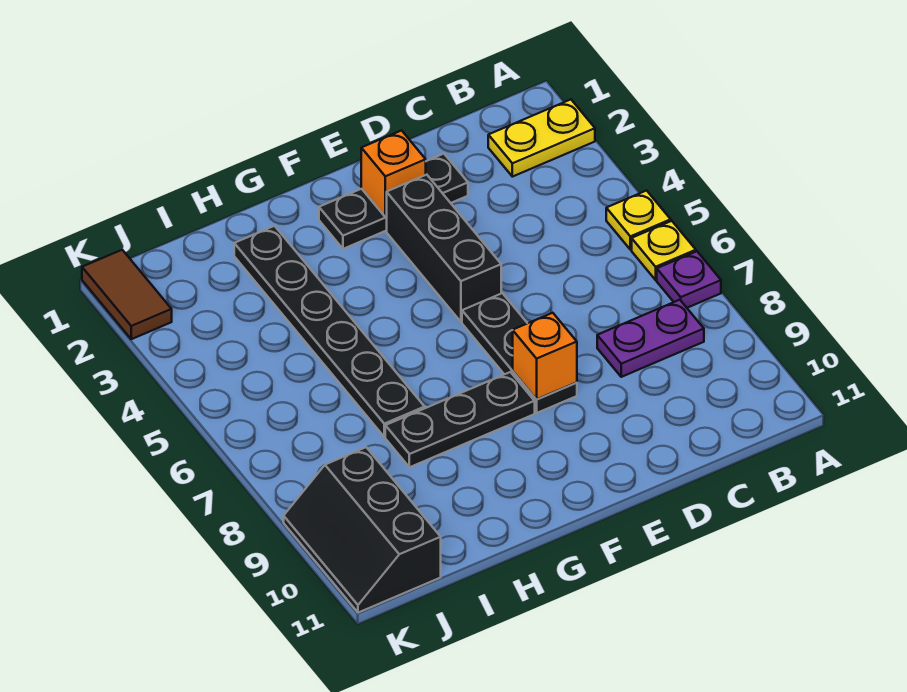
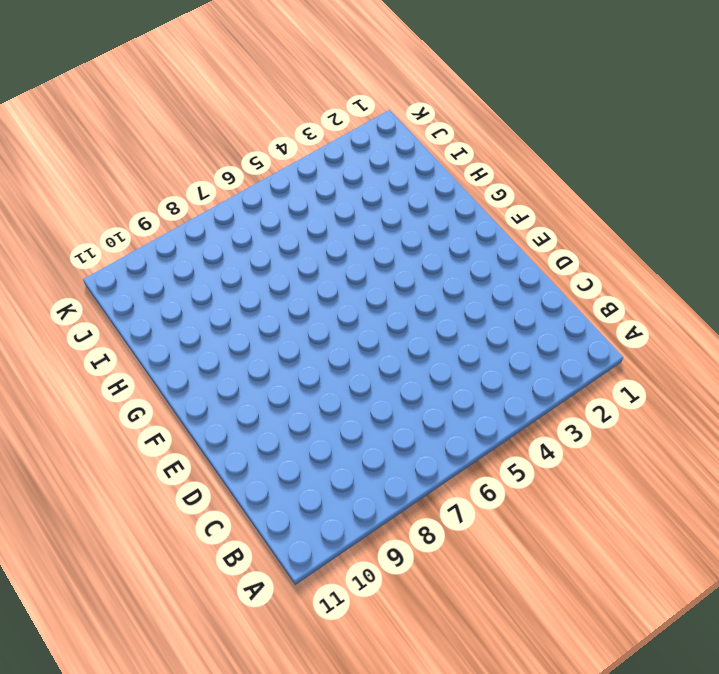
none -> yellow plate A2:B2 level 1
none -> yellow plate A5 level 1
none -> yellow plate A6 level 1

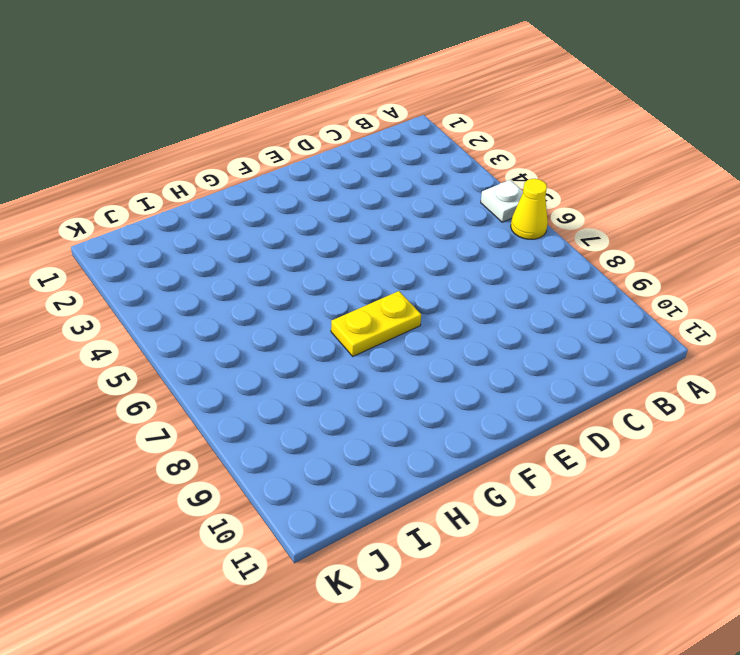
white plate A5 level 1 -> yellow plate A5 level 1
yellow cone A6 level 1 -> yellow plate A6 level 1
yellow plate F7:G7 level 1 -> yellow plate A2:B2 level 1
none -> purple plate A7 level 1
none -> purple plate B8:C8 level 1
none -> black plate D2:F2 level 1

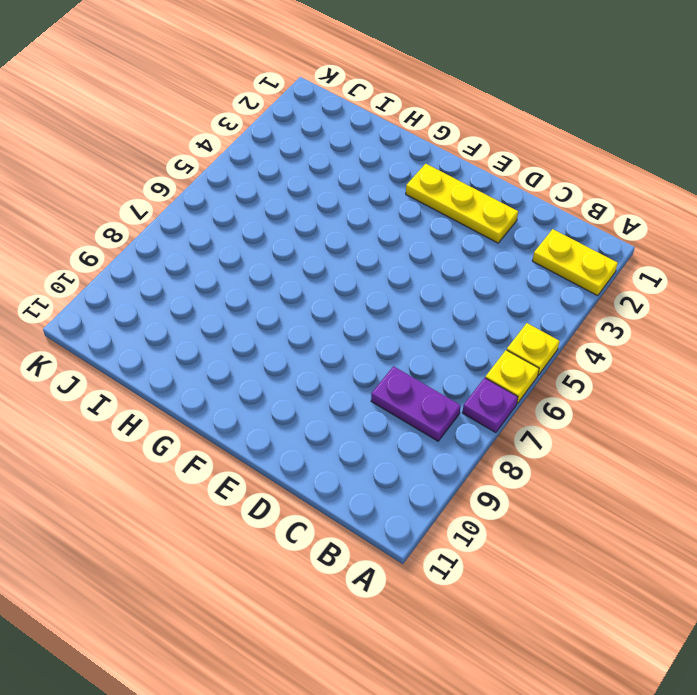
yellow plate D2:F2 level 1 -> black plate D2:F2 level 1
none -> black brick E3:E5 level 1
none -> black plate E6:E8 level 1
none -> black plate F8:H8 level 1

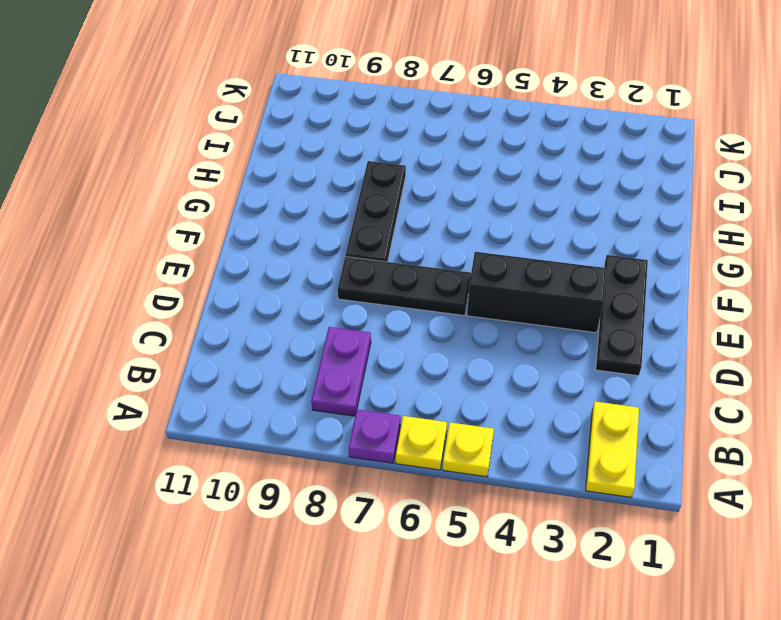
none -> black plate H2:H7 level 1
none -> black slope J9:K11 level 1 top J
none -> brown tile K1:K2 level 1

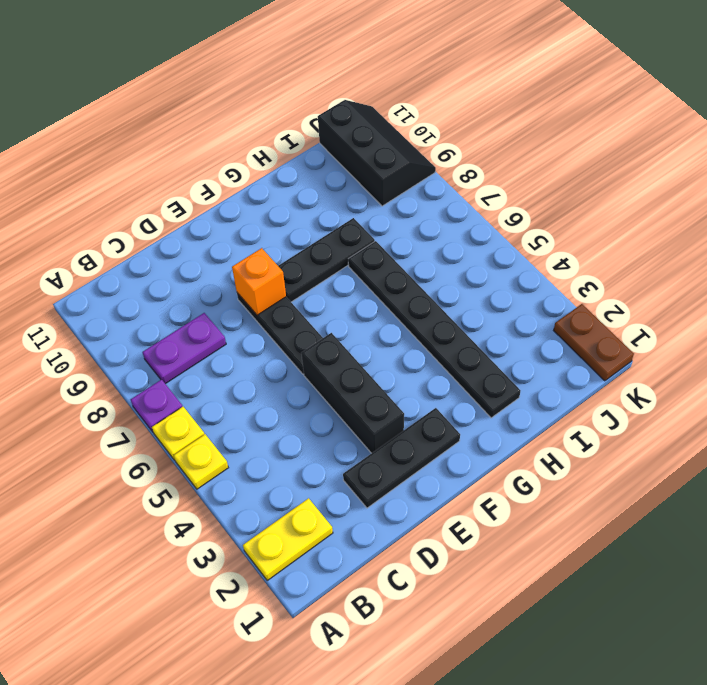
brown plate K1:K2 level 1 -> brown tile K1:K2 level 1
none -> orange brick E2 level 2

